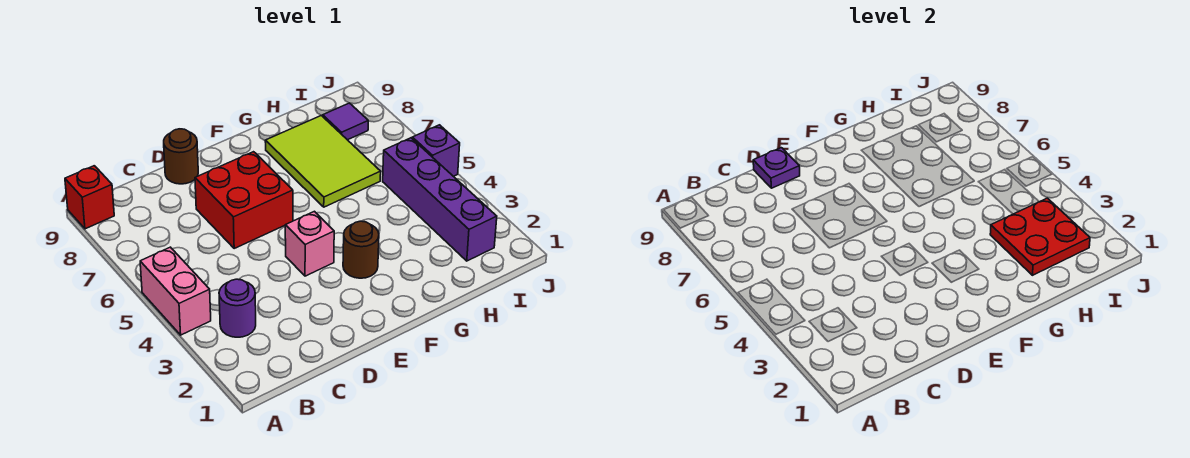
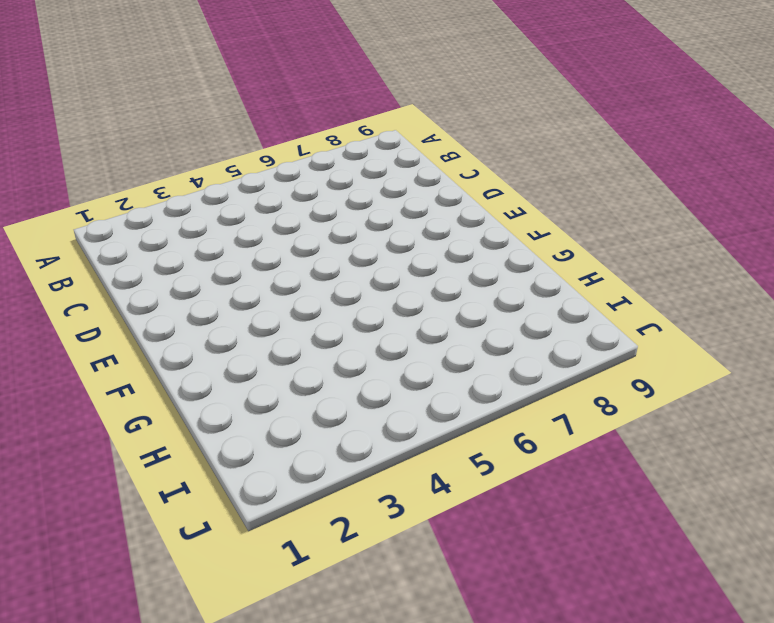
none -> pink brick A4:A5 level 1
none -> red brick A9 level 1
none -> purple round brick B3 level 1

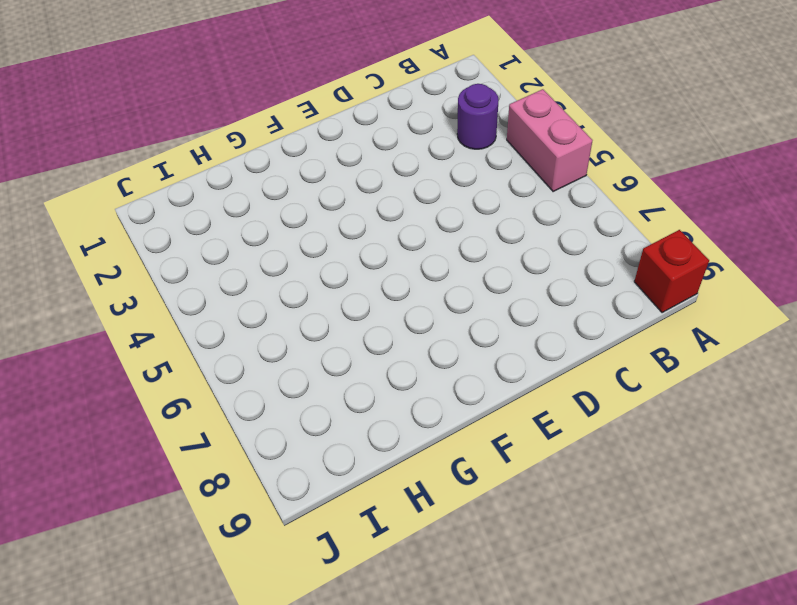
none -> red brick D6:E7 level 1
none -> brown round brick D9 level 1
none -> pink brick E4 level 1

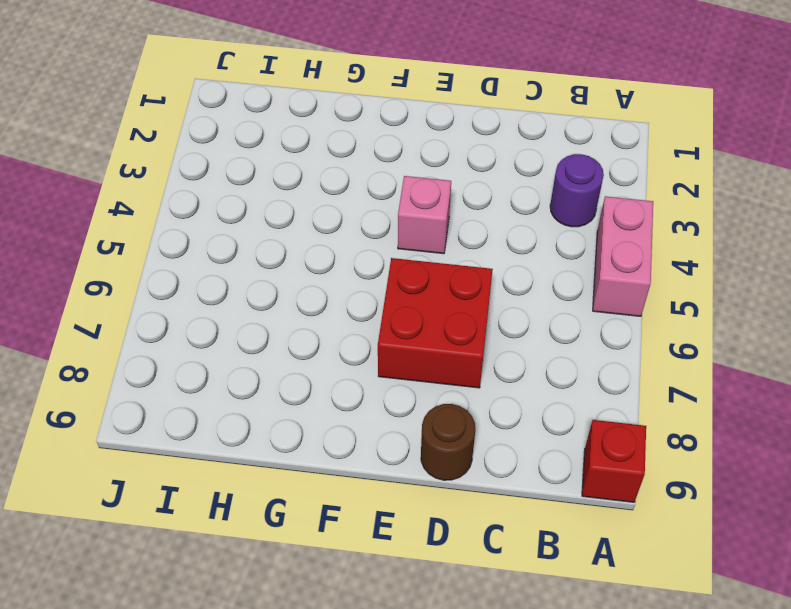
none -> brown round brick F3 level 1
none -> lime tile G6:H8 level 1
none -> purple brick I2:I5 level 1

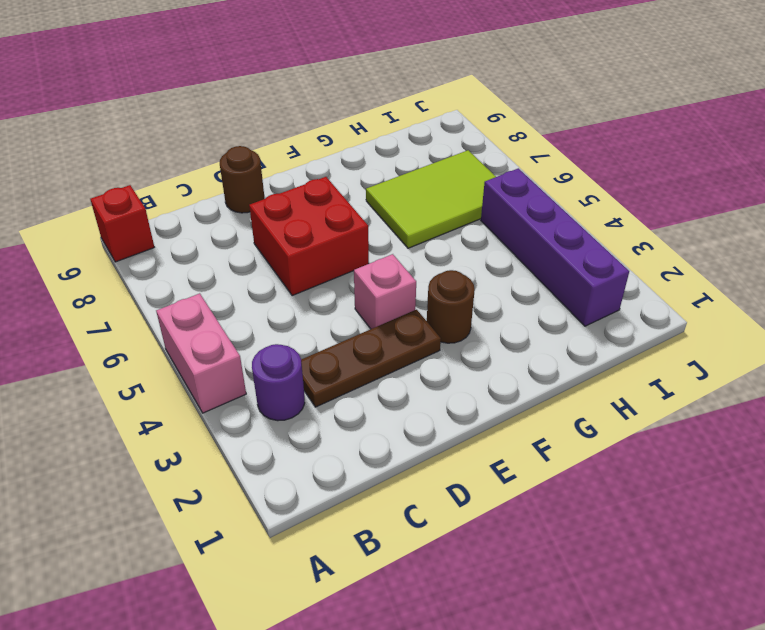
brown plate C3:E3 level 1 -> none
lime tile G6:I7 level 1 -> lime tile G6:H8 level 1
none -> purple tile I8 level 1
none -> purple brick J5 level 1
none -> purple plate D9 level 2

